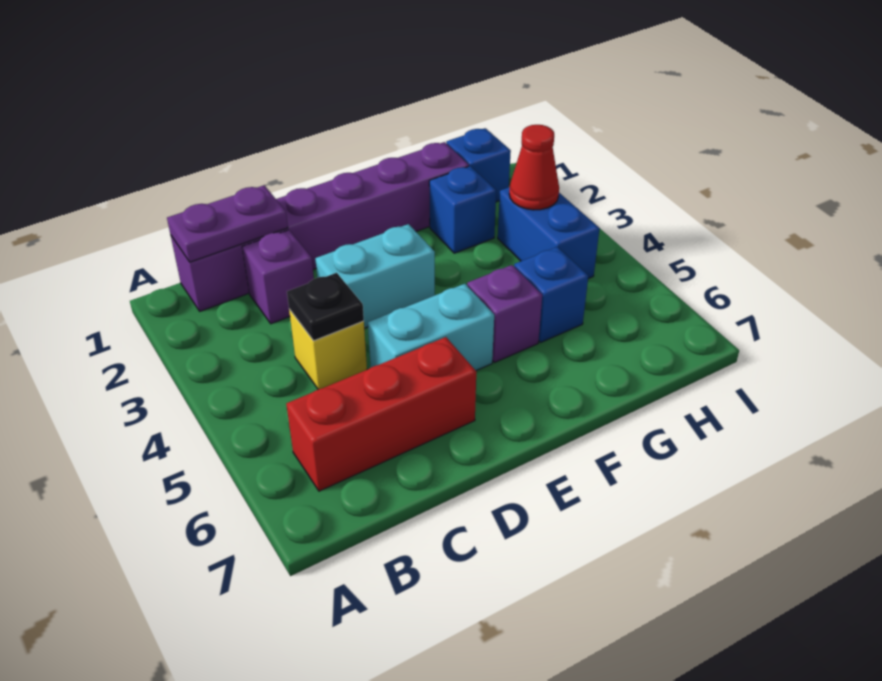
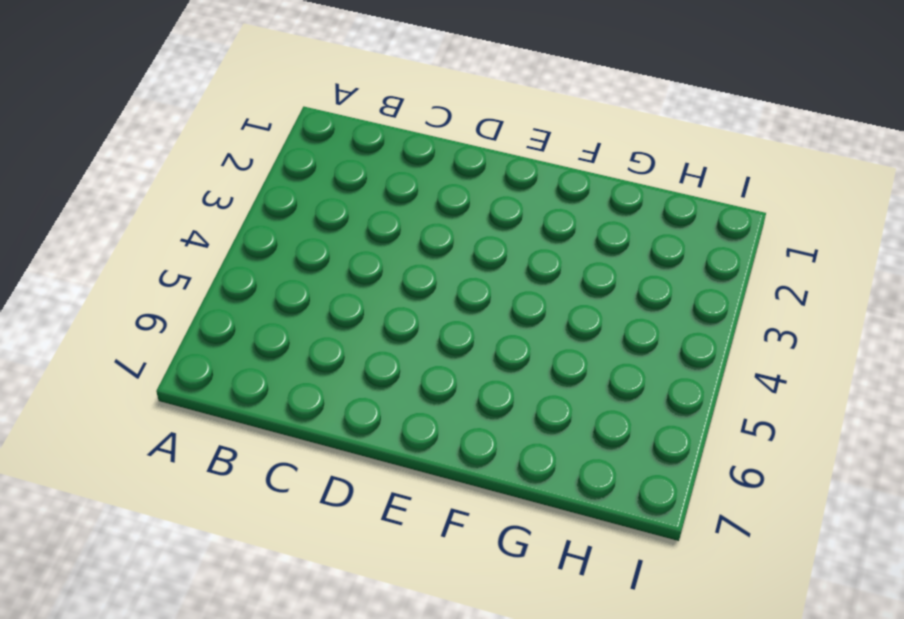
none -> purple brick B1:G1 level 1
none -> red brick B6:D6 level 1
none -> purple brick C2 level 1

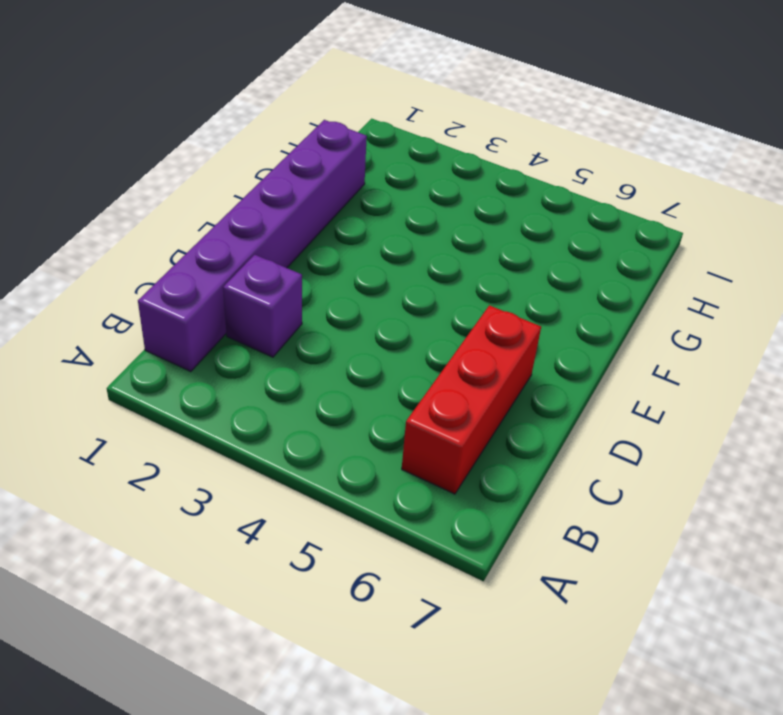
none -> yellow brick C4 level 1
none -> cyan brick D3:E3 level 1
none -> cyan brick D5:E5 level 1

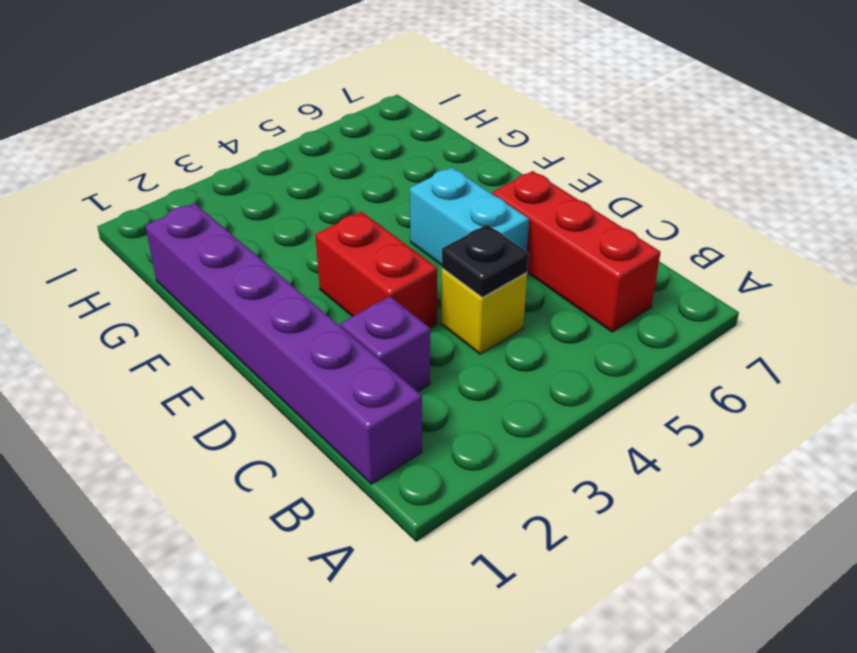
red brick D3:E3 level 1 -> cyan brick D3:E3 level 1
none -> purple brick F5 level 1
none -> blue brick G2 level 1
none -> blue brick G5 level 1

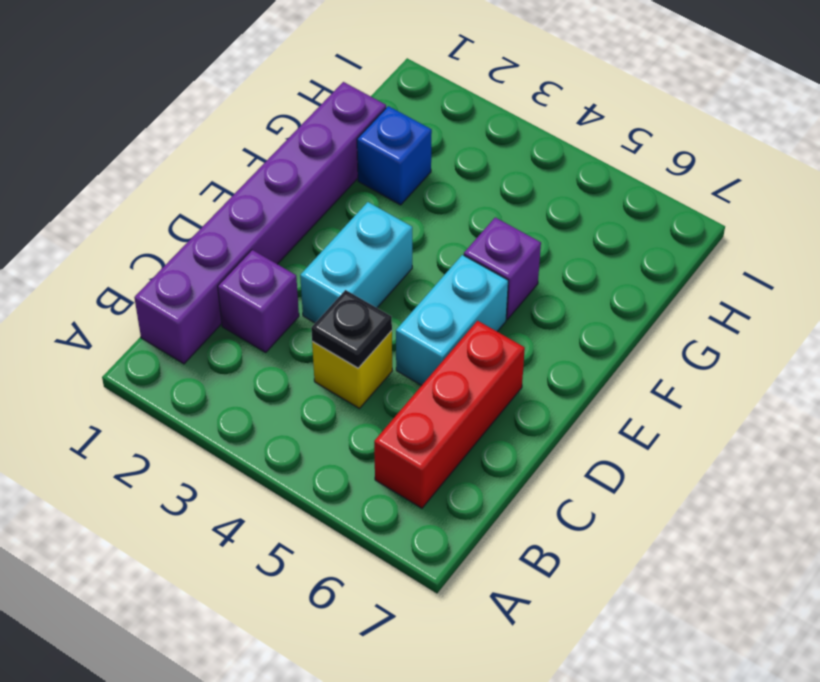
none -> blue brick G5 level 1
none -> blue brick H1 level 1
none -> blue brick H3:H4 level 1

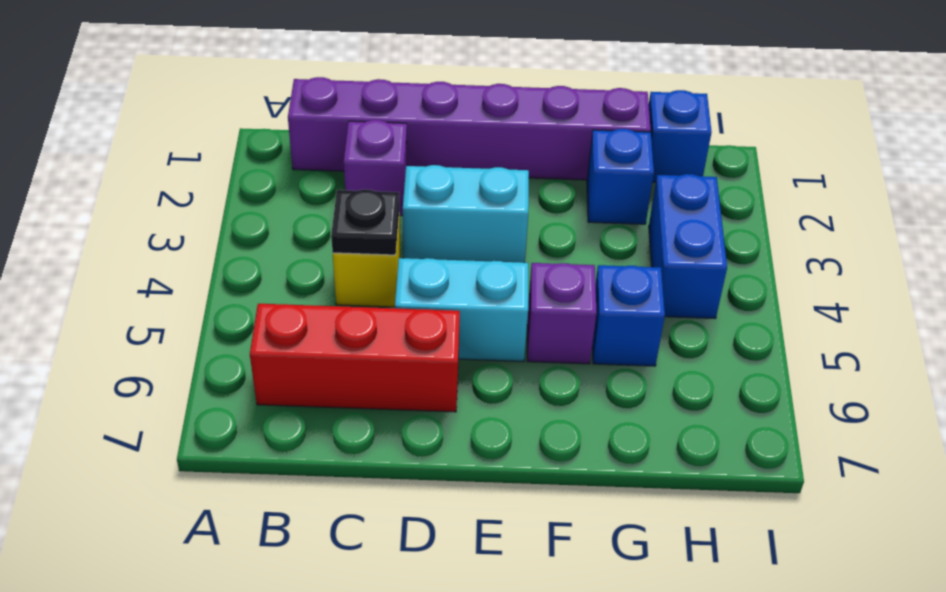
none -> purple plate B1:C1 level 2
none -> red cone H3 level 2

